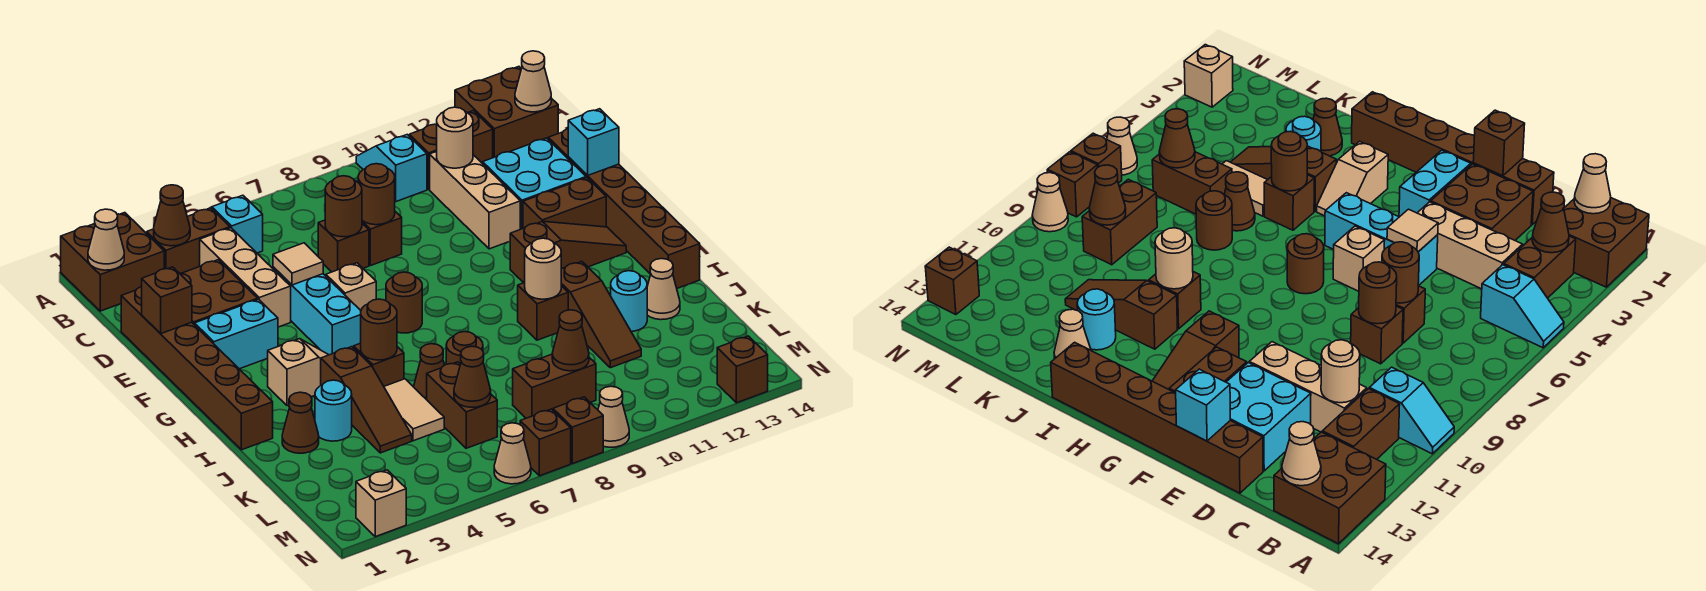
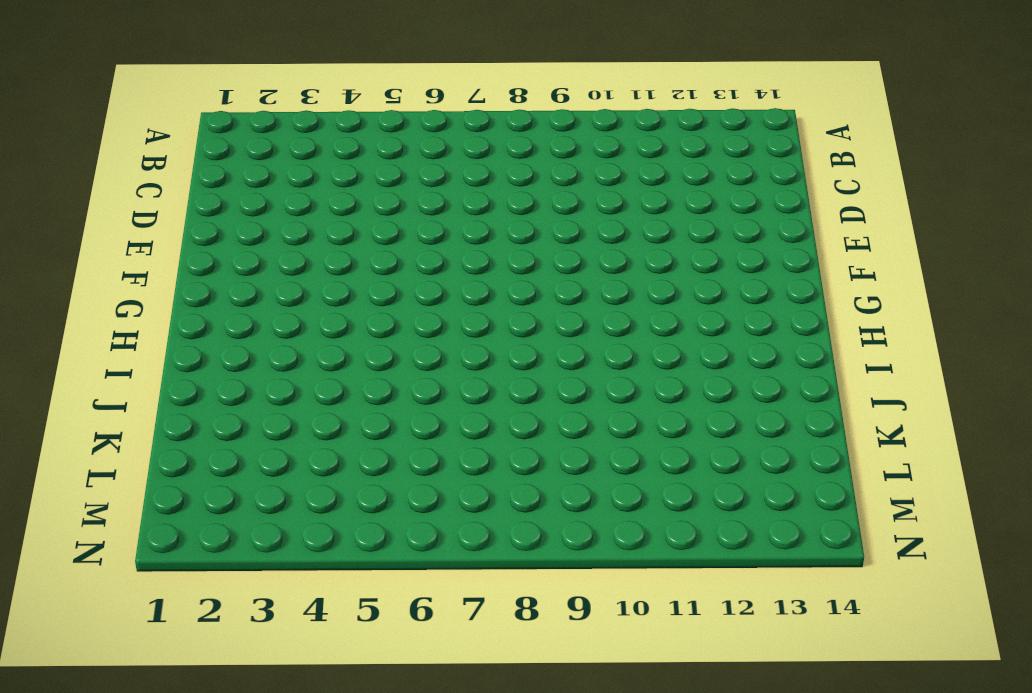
none -> brown brick A1:B2 level 1
none -> cyan slope A5:B5 level 1 top B
none -> cyan slope A10:B10 level 1 top B
none -> brown brick A13:B14 level 1

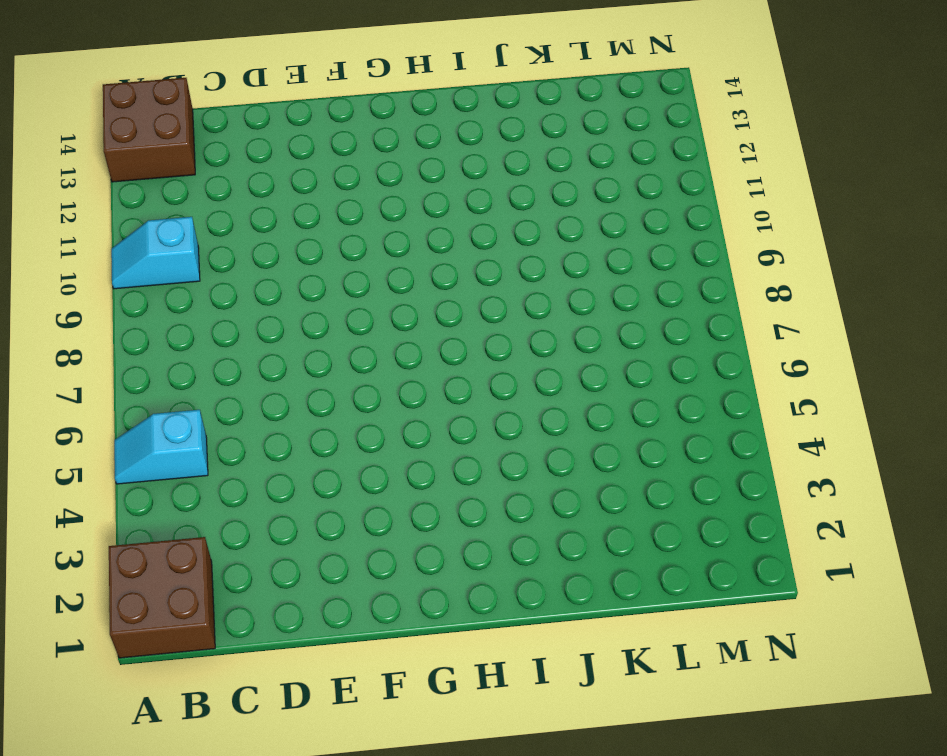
none -> brown brick B3:B4 level 1
none -> brown brick B11:B12 level 1
none -> tan brick C4:E4 level 1
none -> tan brick C11:E11 level 1

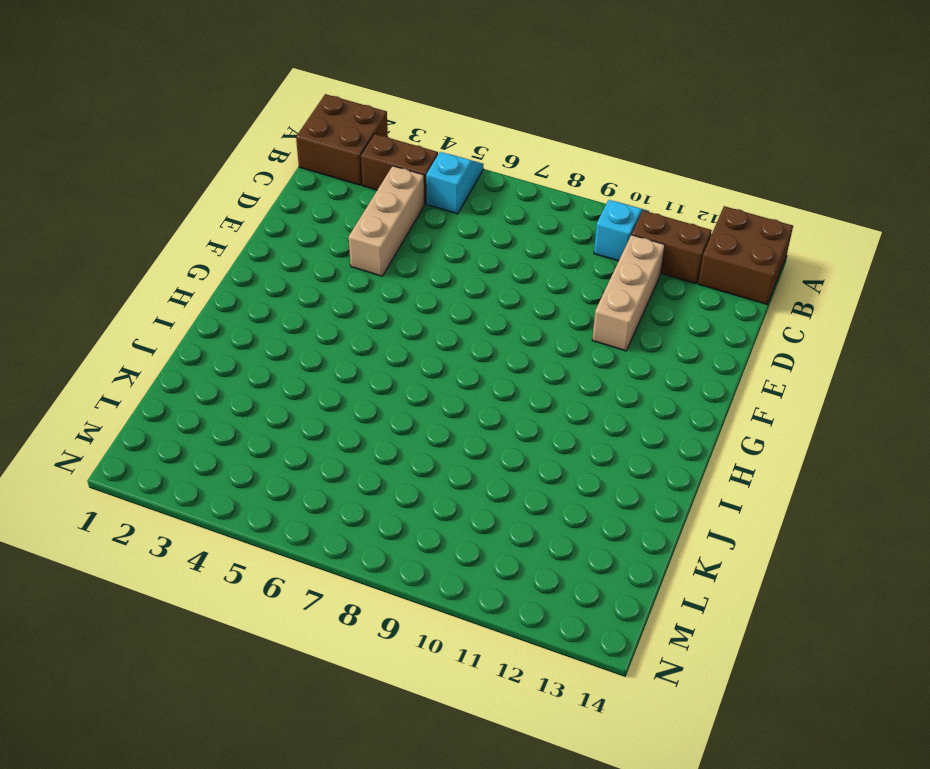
none -> brown brick D1:I1 level 1
none -> brown brick D2:E3 level 1
none -> brown brick D7 level 1
none -> brown brick D8 level 1

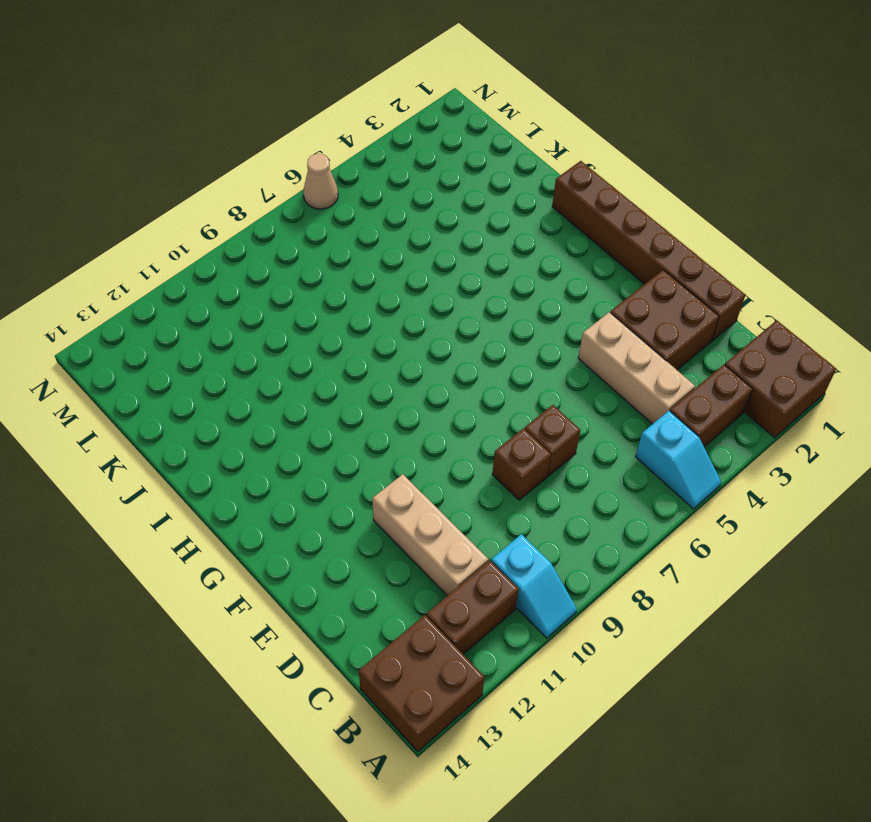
none -> cyan brick D12:E13 level 1
none -> brown brick D14:I14 level 1
none -> cyan brick E5:G5 level 1
none -> cyan brick F2:F3 level 1

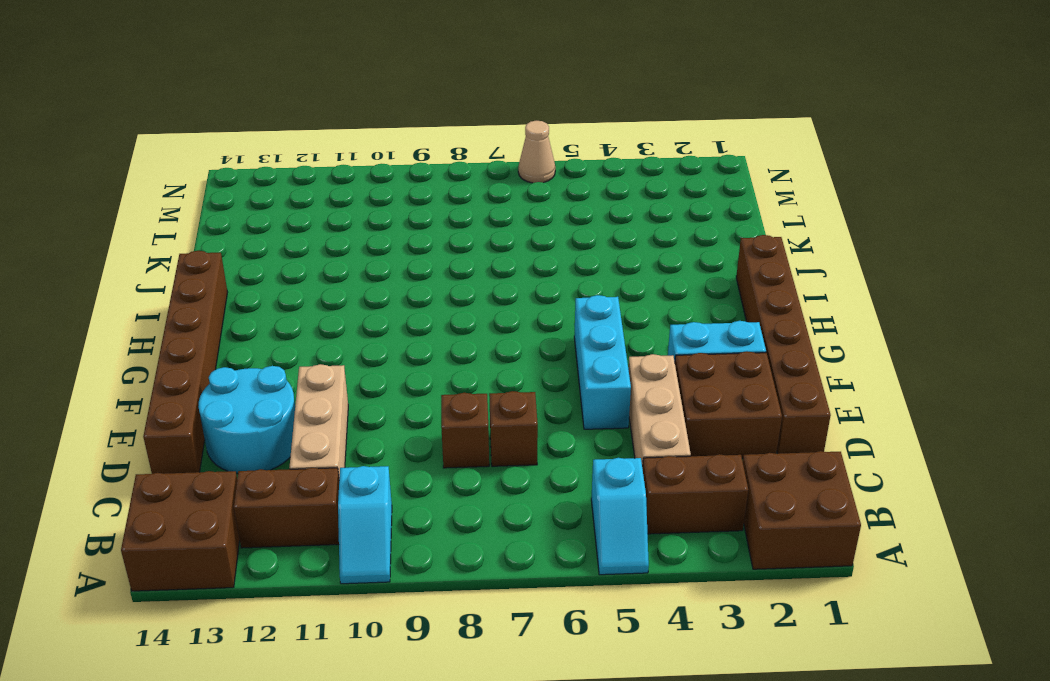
cyan round brick D12:E13 level 1 -> cyan brick D12:E13 level 1
none -> tan brick F6 level 1
none -> brown brick F12:F13 level 1
none -> brown round brick G7 level 1
none -> brown slope G11:G13 level 1 top 11

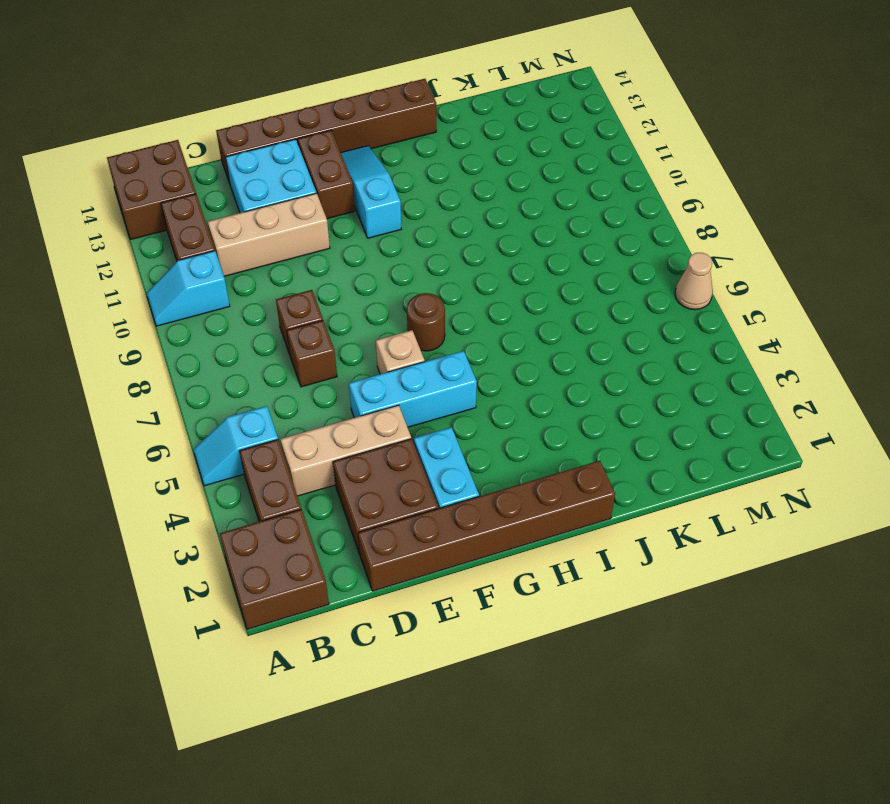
cyan slope G11:G13 level 1 top 11 -> brown slope G11:G13 level 1 top 11
none -> tan slope H3:H4 level 1 top 3
none -> brown slope I4:K4 level 1 top I
none -> brown brick I5 level 1
none -> brown brick I10 level 1

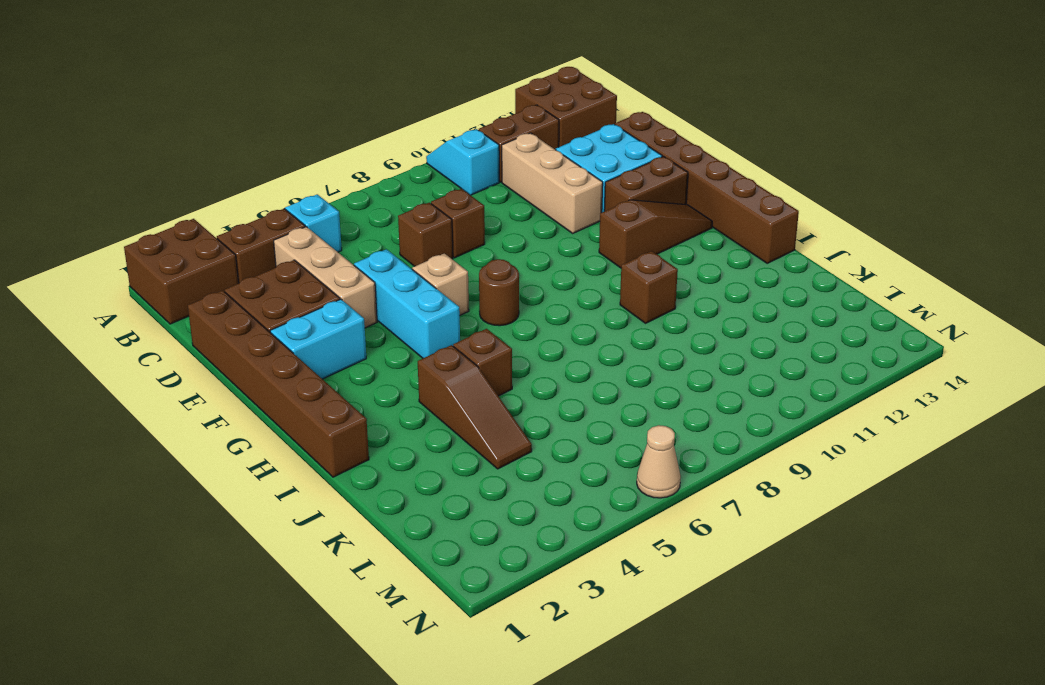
none -> tan slope H3:H4 level 1 top 3
none -> brown slope I11:K11 level 1 top I
none -> brown cone J2 level 1
none -> cyan round brick J3 level 1

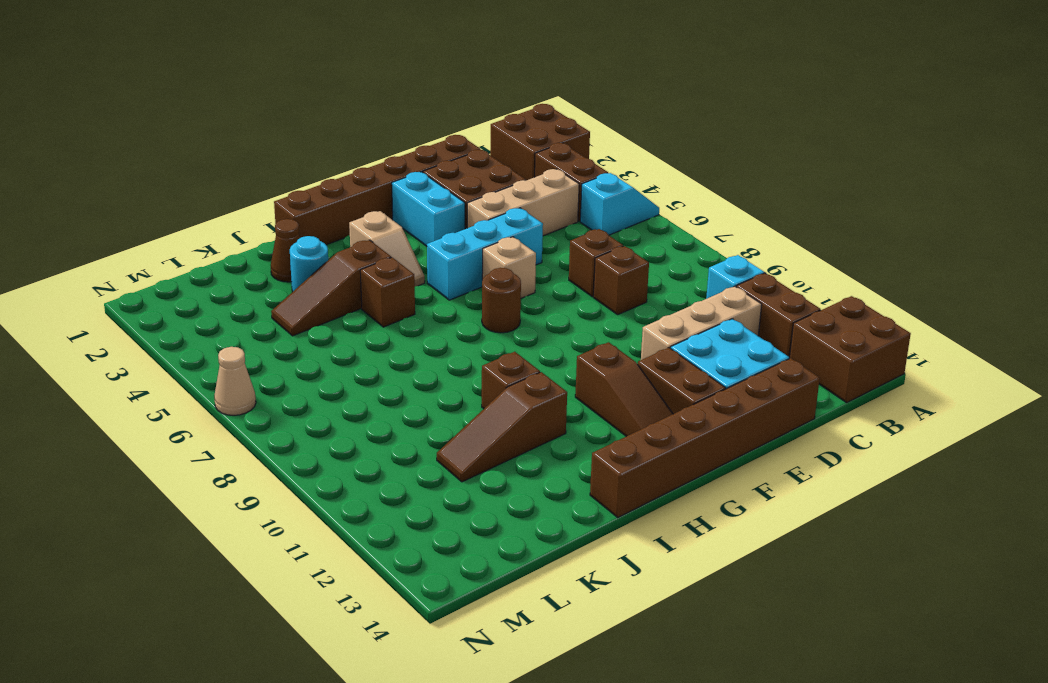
none -> tan tile J5:K5 level 1
none -> brown cone J6 level 1
none -> brown round brick J7 level 1
none -> cyan round brick J12 level 1

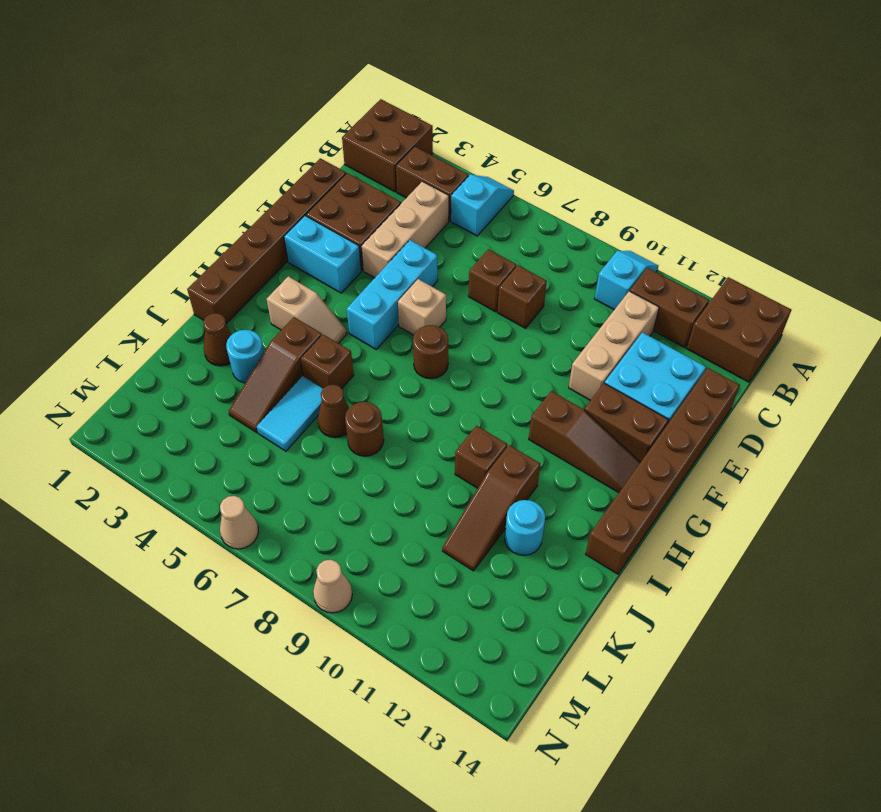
cyan tile J5:K5 level 1 -> tan tile J5:K5 level 1
none -> tan cone J13 level 1
none -> brown brick K6:L6 level 1
none -> brown brick L8:L9 level 1
none -> tan brick N2 level 1

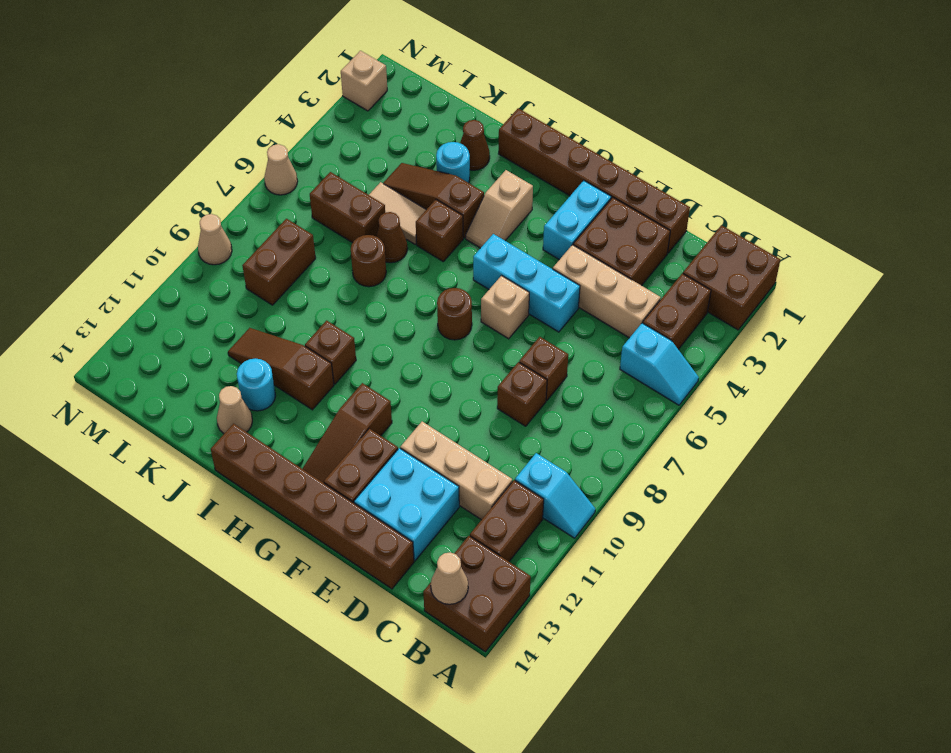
none -> brown brick N7 level 1
none -> brown brick N8 level 1
none -> brown brick N13 level 1
none -> tan cone B1 level 2

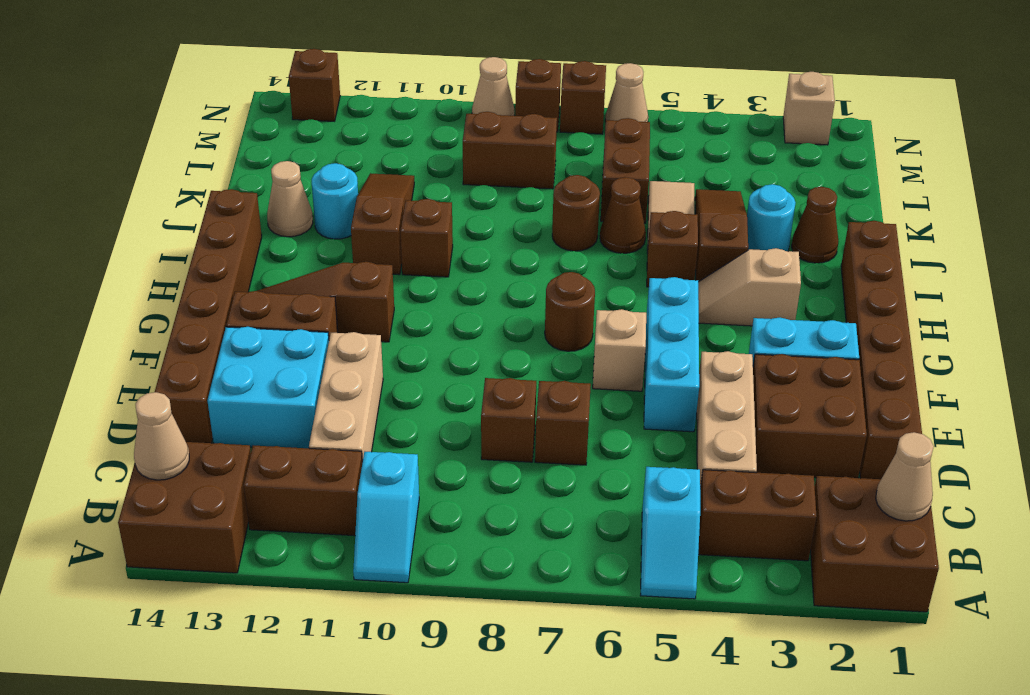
none -> brown cone B3 level 2
none -> tan round brick C11 level 2
none -> brown round brick D7 level 2
none -> brown round brick D8 level 2

